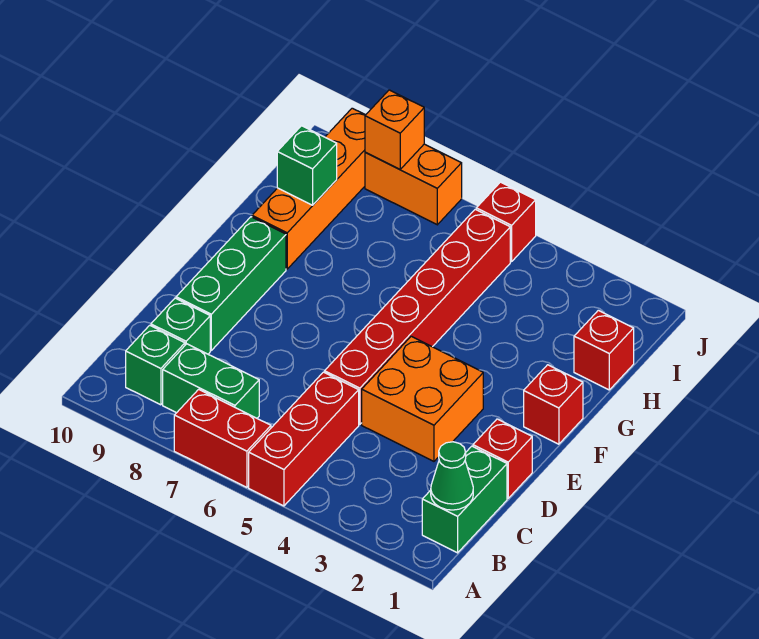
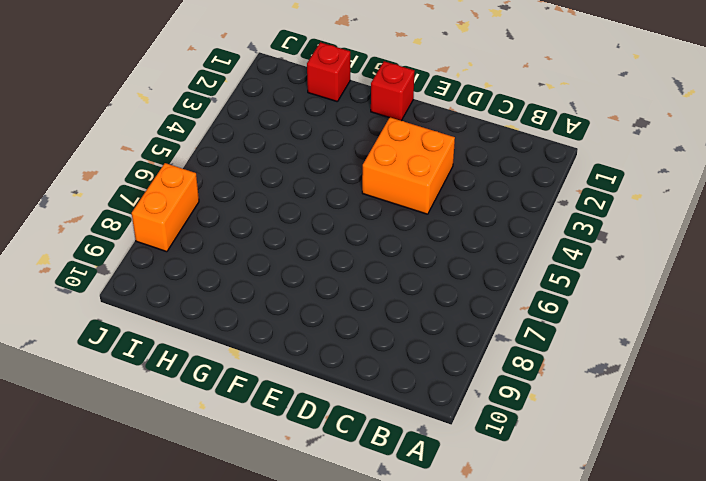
none -> red brick A5:C5 level 1
none -> red brick A6:A7 level 1
none -> green brick B1:C1 level 1

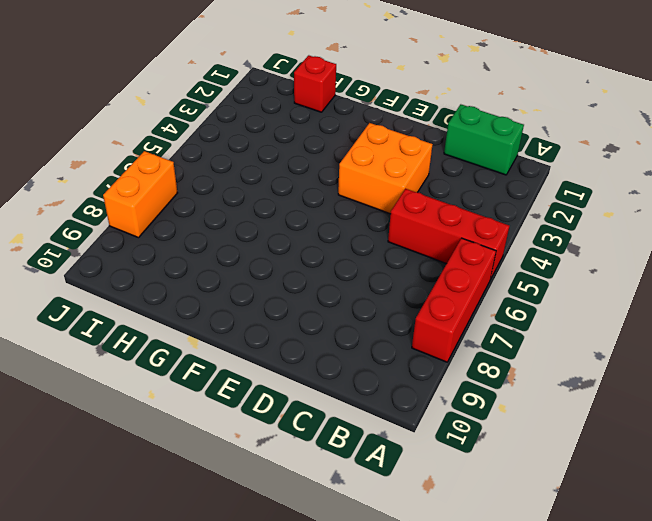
red brick A6:A8 level 1 -> red brick A6:A7 level 1
none -> green brick B7:B8 level 1
none -> green brick B9 level 1
none -> green brick C9 level 1

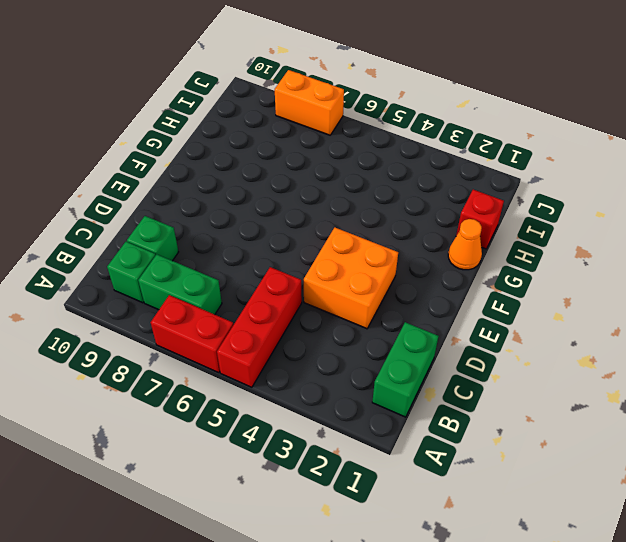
orange cone G1 level 1 -> none
none -> red brick D1 level 1
none -> red brick D5:I5 level 1
none -> green brick D9:F9 level 1

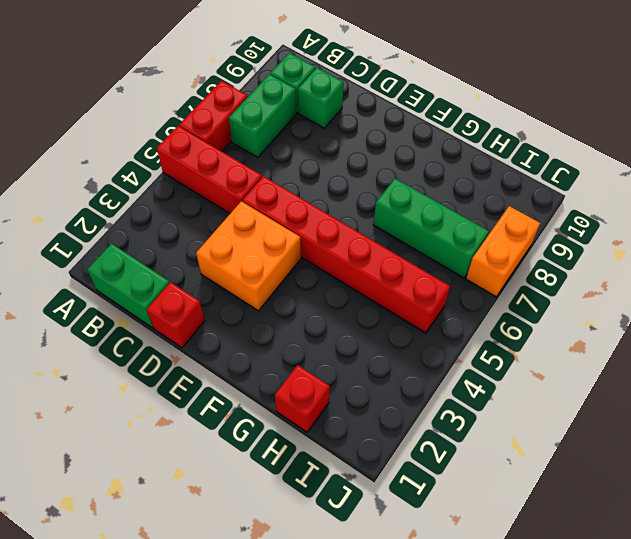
green brick G7:I7 level 1 -> green brick D9:F9 level 1
none -> red brick F1 level 1
none -> orange brick G9:J9 level 1
none -> red brick J5 level 1

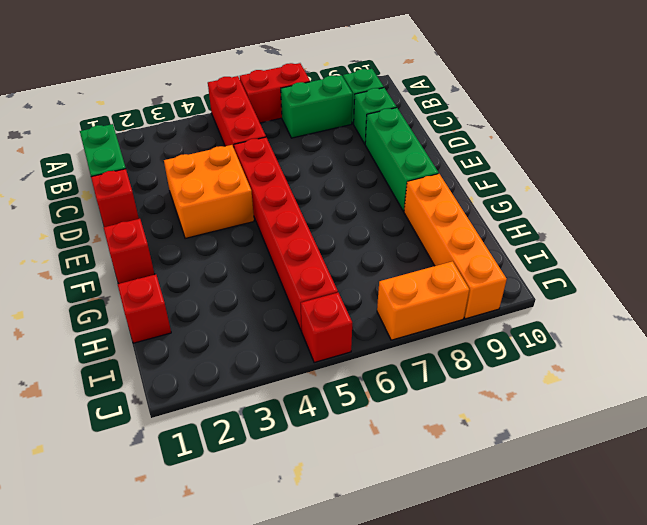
none -> green cone B1 level 2
none -> green brick H9 level 2
none -> orange brick J8 level 2

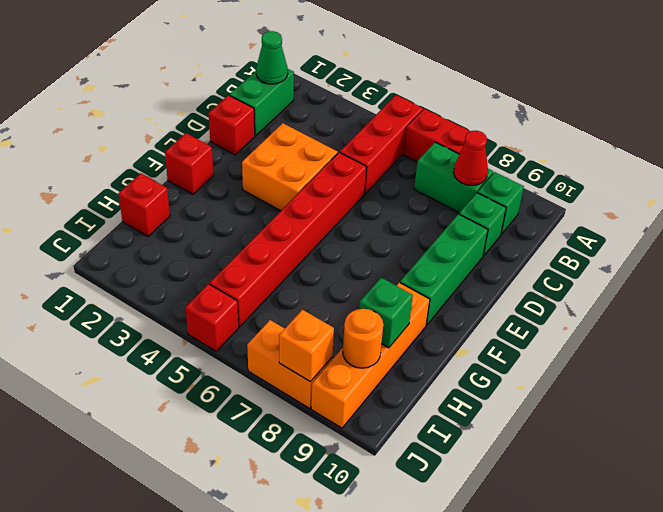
red cone B8 level 2 -> none
orange round brick I9 level 2 -> none

